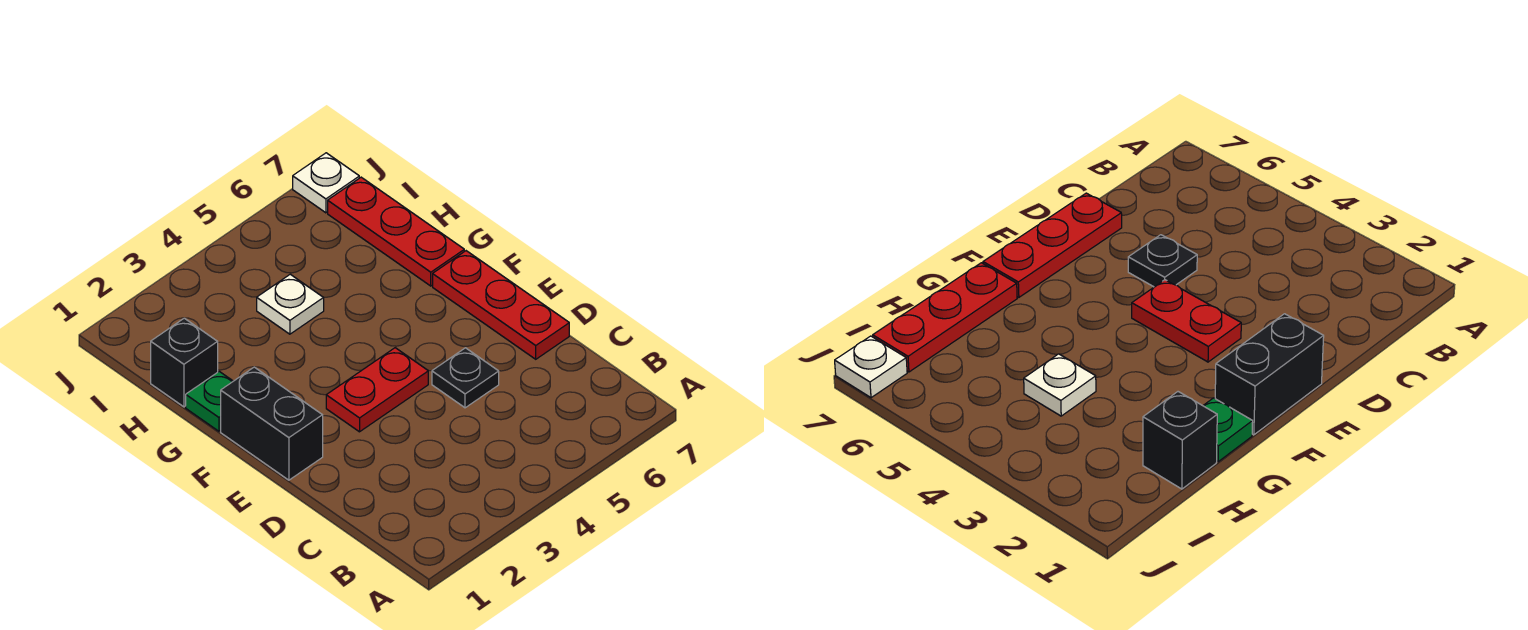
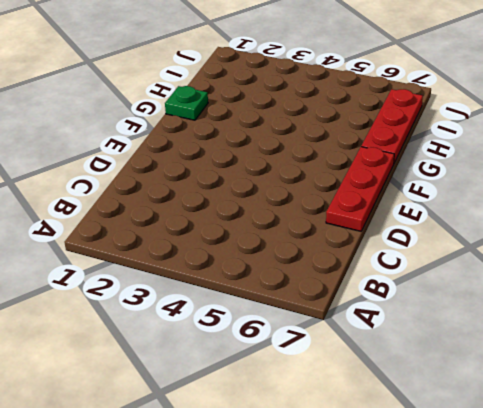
none -> black plate D5 level 1
none -> black brick E1:F1 level 1

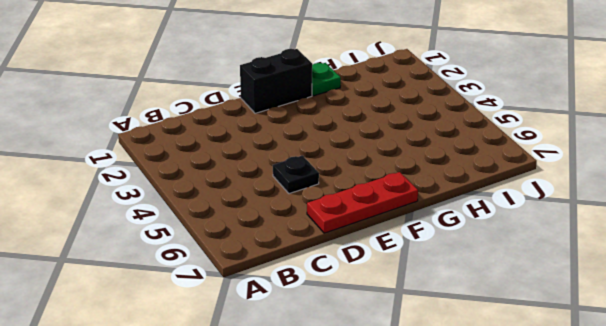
none -> red plate E3:E4 level 1
none -> red plate G7:I7 level 1

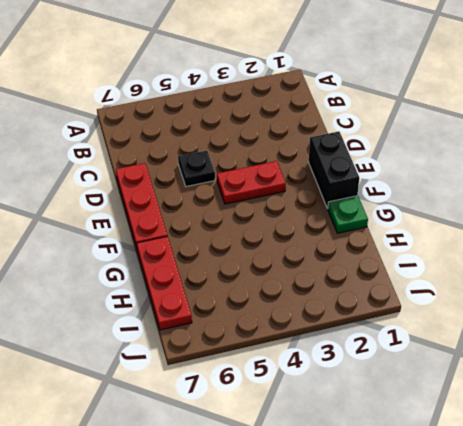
none -> black brick H1 level 1
none -> white plate H4 level 1

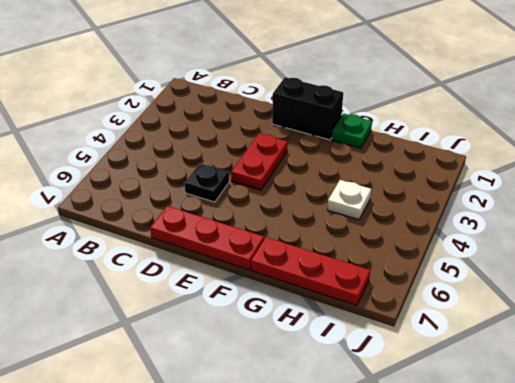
none -> black brick H1 level 1
none -> white plate J7 level 1

